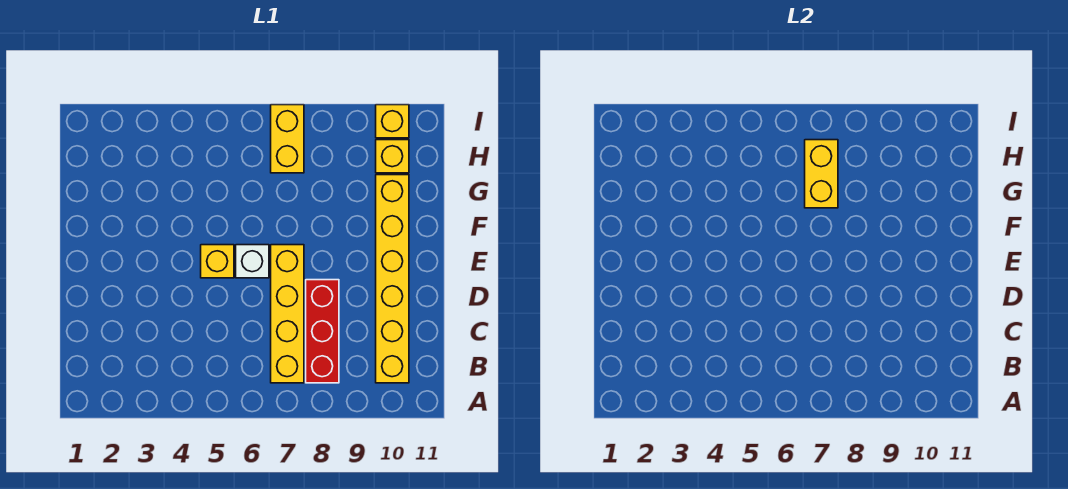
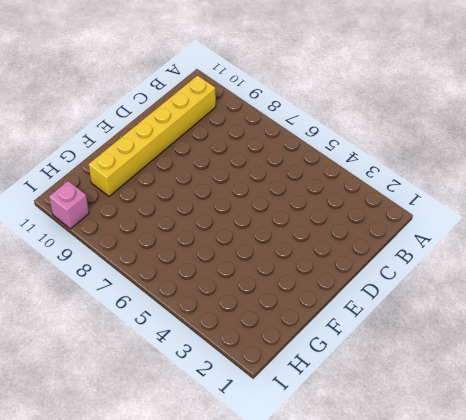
pink brick I10 level 1 -> yellow brick I10 level 1
none -> yellow brick B7:E7 level 1
none -> red brick B8:D8 level 1

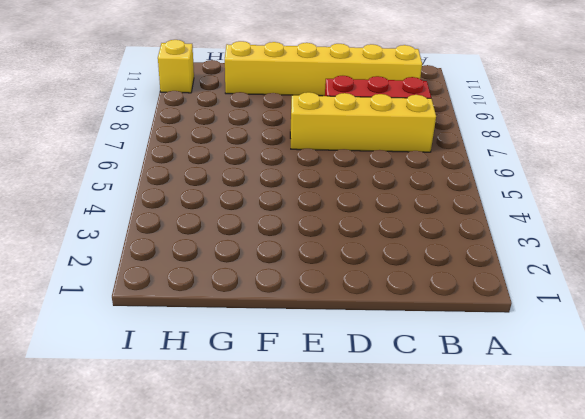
none -> yellow brick E5 level 1
none -> white brick E6 level 1

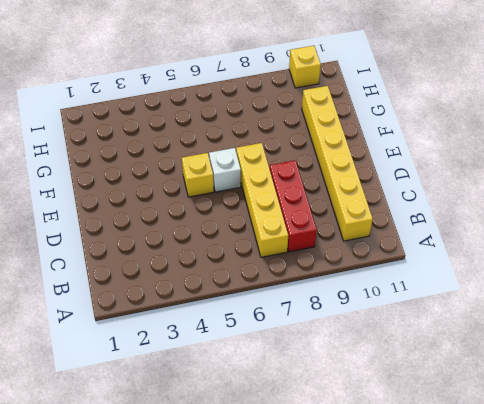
none -> yellow brick H7:I7 level 1
none -> yellow brick H10 level 1

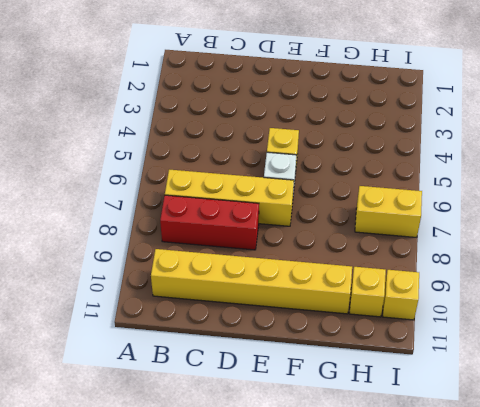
none -> yellow brick G7:H7 level 2

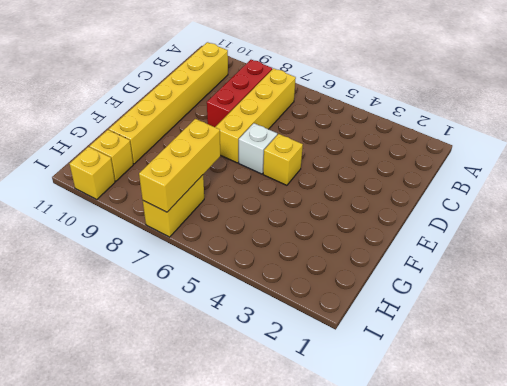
yellow brick G7:I7 level 2 -> yellow brick G7:H7 level 2

